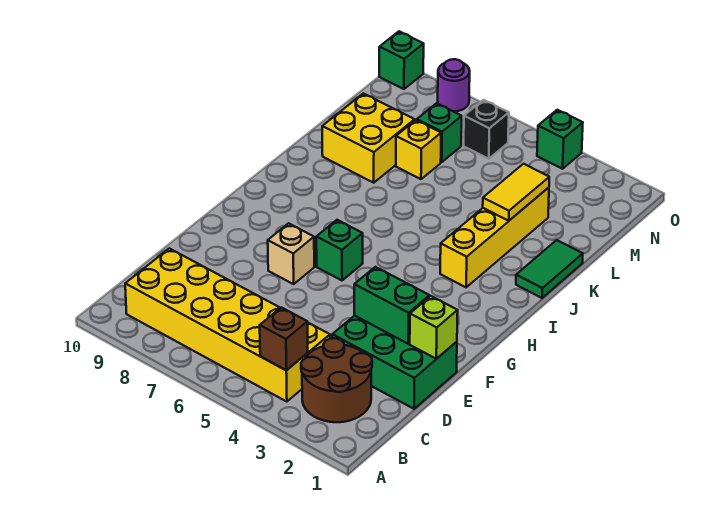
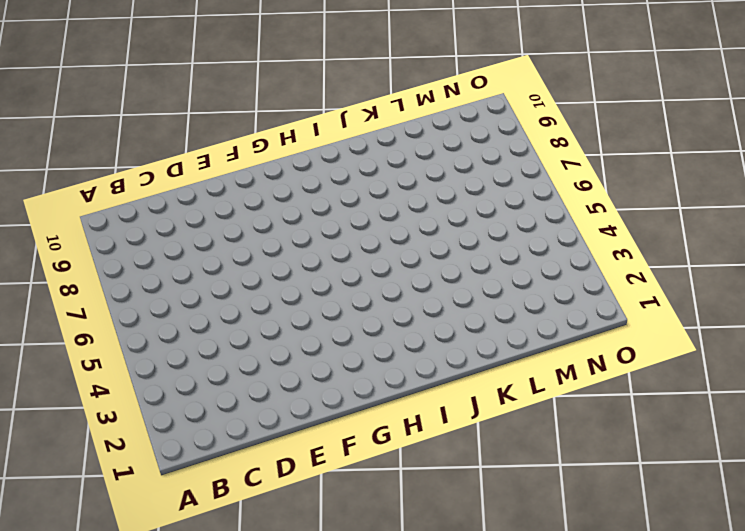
none -> brown round brick B2:C3 level 1
none -> yellow brick B4:C9 level 1
none -> green brick D1:E3 level 1

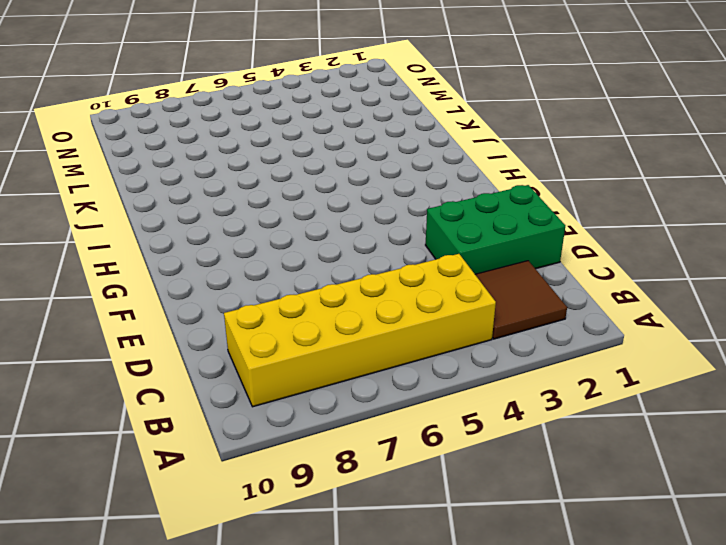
brown tile B2:C3 level 1 -> brown round brick B2:C3 level 1
none -> tan brick F7 level 1
none -> green brick G6 level 1
none -> yellow brick I3:L3 level 1

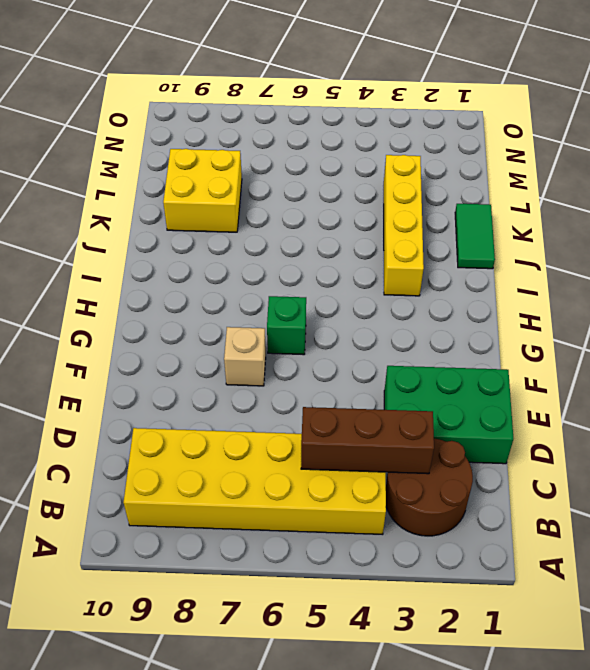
brown brick C3:C5 level 2 -> none
none -> yellow brick L7 level 1
none -> green brick M7 level 1
none -> black brick N6 level 1

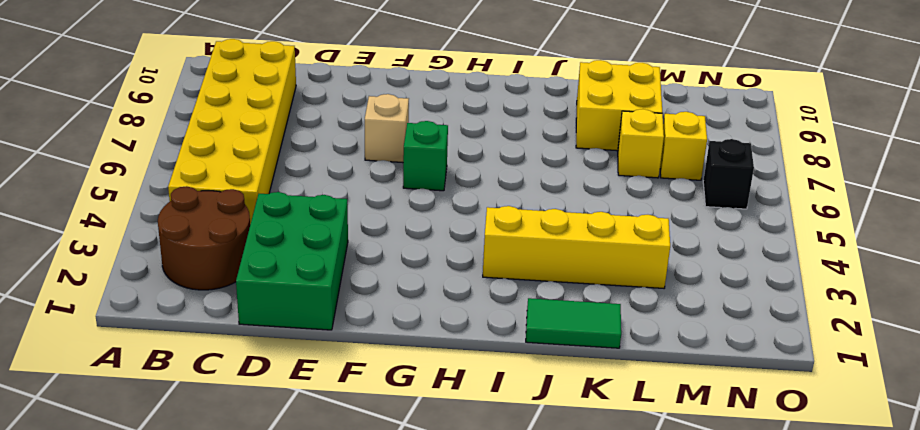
yellow brick M7 level 1 -> green brick M7 level 1
none -> green brick O4 level 1
none -> purple round brick O8 level 1
none -> green brick O10 level 1

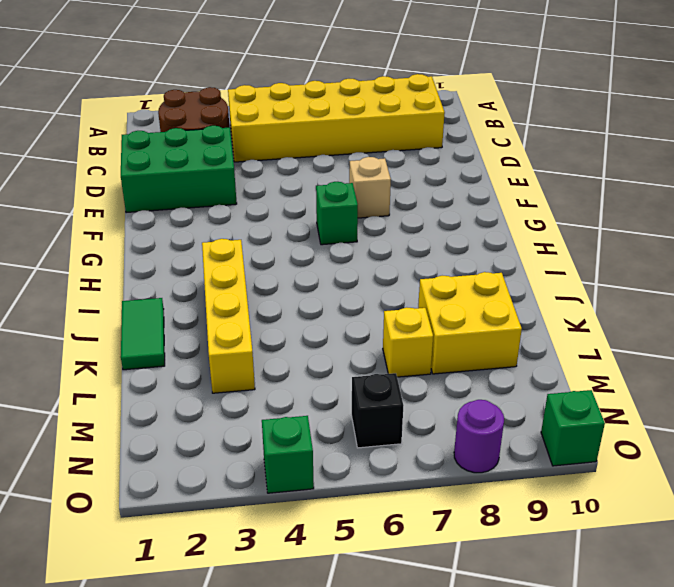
none -> green brick M7 level 1
none -> brown brick B4 level 2
none -> lime brick E1 level 2

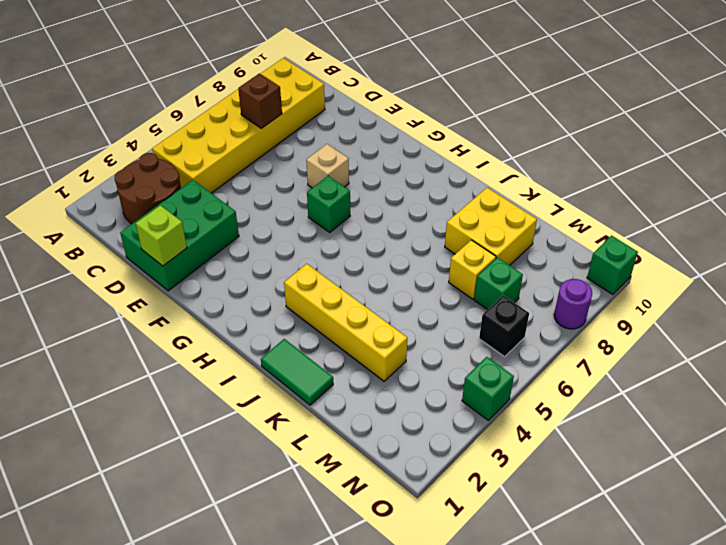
brown brick C7 level 2 -> brown brick B4 level 2
none -> green brick E2:E3 level 2
none -> yellow tile K3:L3 level 2

